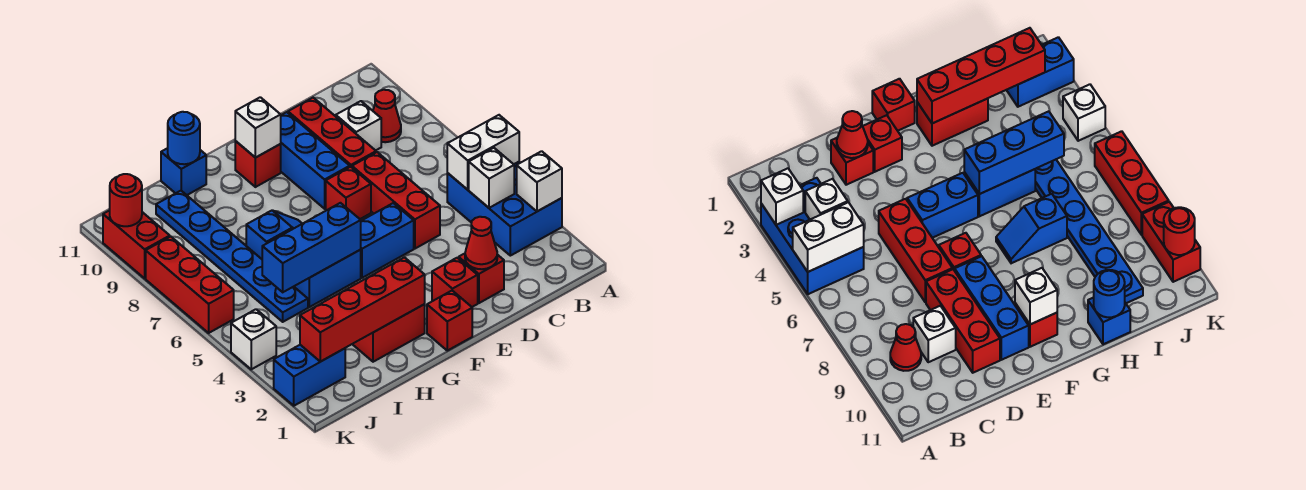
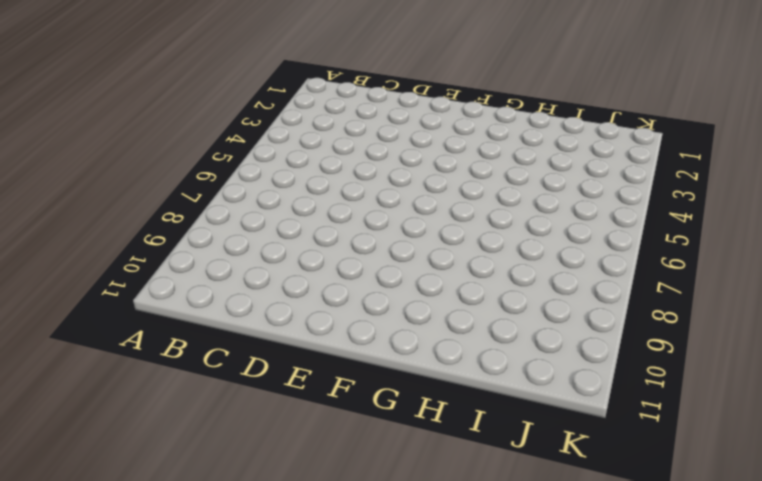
none -> blue brick A3:B5 level 1
none -> red cone B9 level 1
none -> white brick C9 level 1
none -> red brick D2 level 1

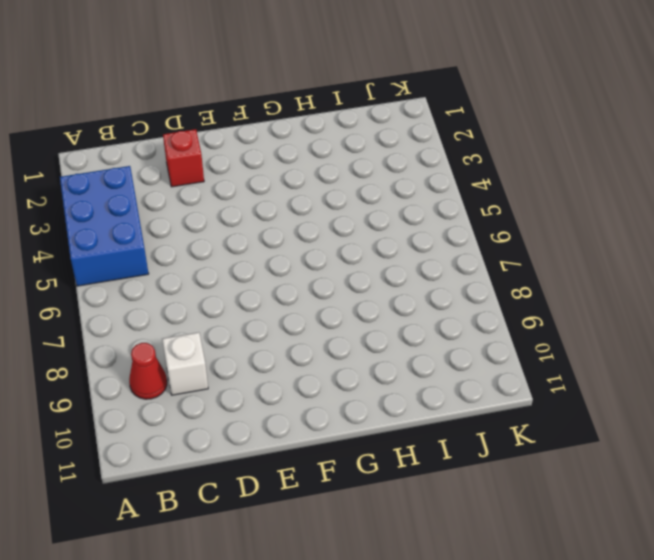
none -> red brick D5:D7 level 1
none -> red brick D8:D10 level 1
none -> red brick E2 level 1
none -> blue brick E5:F5 level 1

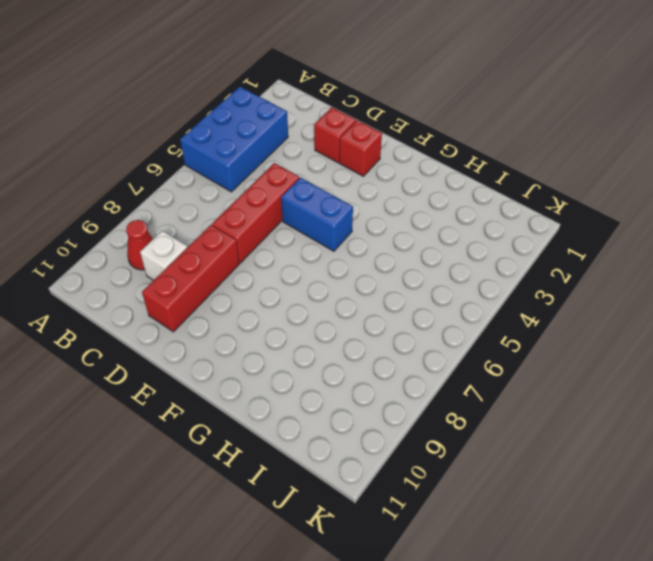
none -> red brick E7 level 1
none -> blue brick E8:E10 level 1
none -> red brick F1 level 1
none -> red brick F10 level 1

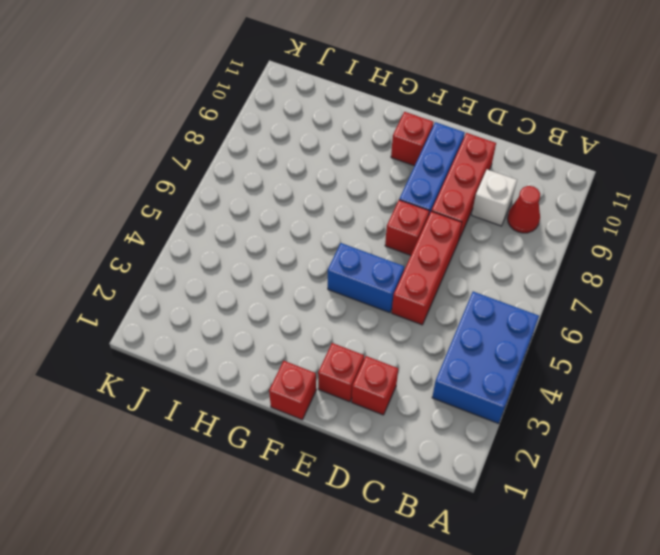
none -> red brick G2:H2 level 1
none -> blue brick G5:H5 level 1
none -> blue slope G7:H7 level 1 top H
none -> blue brick H11 level 1

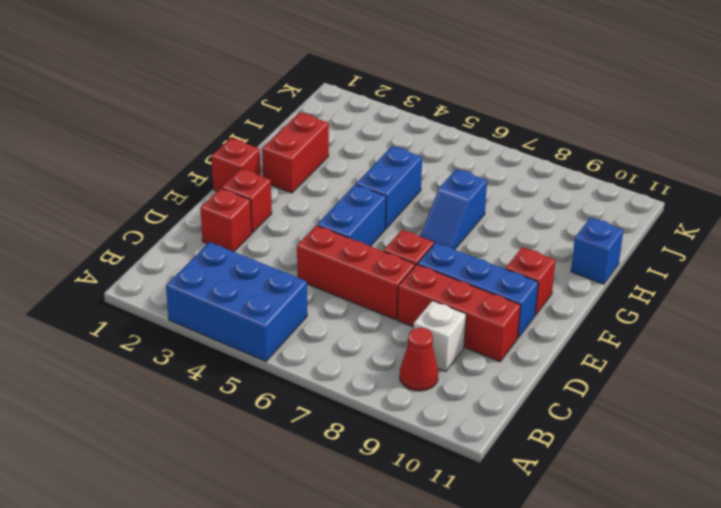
none -> blue plate I5:I10 level 1
none -> blue brick J2:K2 level 1
none -> white brick K4 level 1
none -> red brick K6:K8 level 1

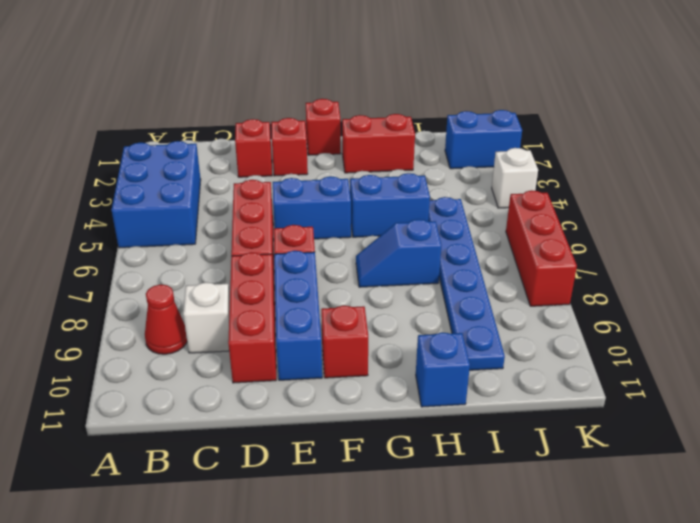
none -> red brick K9:K10 level 1
none -> white brick A3 level 2
none -> white brick A5:B5 level 2
none -> white brick B4 level 2

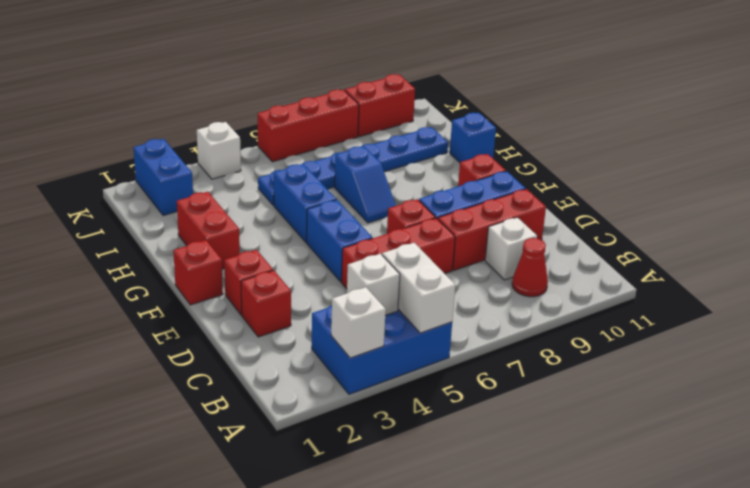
none -> red cone D2 level 2
none -> white brick F10 level 2
none -> red brick G2:J2 level 2
none -> blue brick G5:I5 level 2

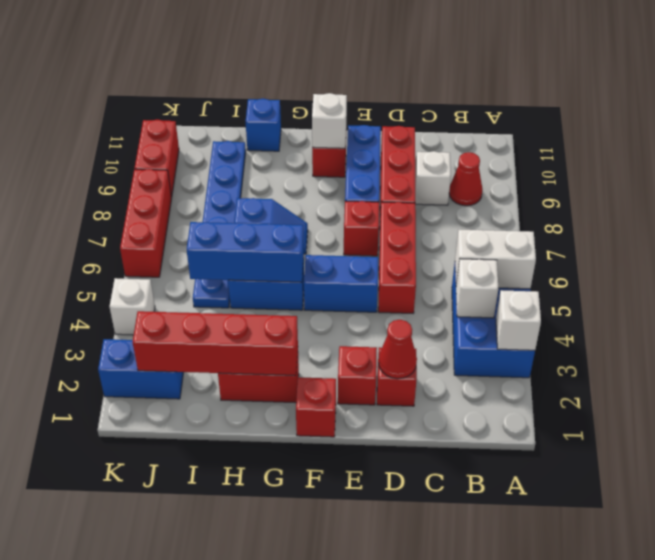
none -> blue round brick H11 level 2
none -> red round brick K10 level 2

